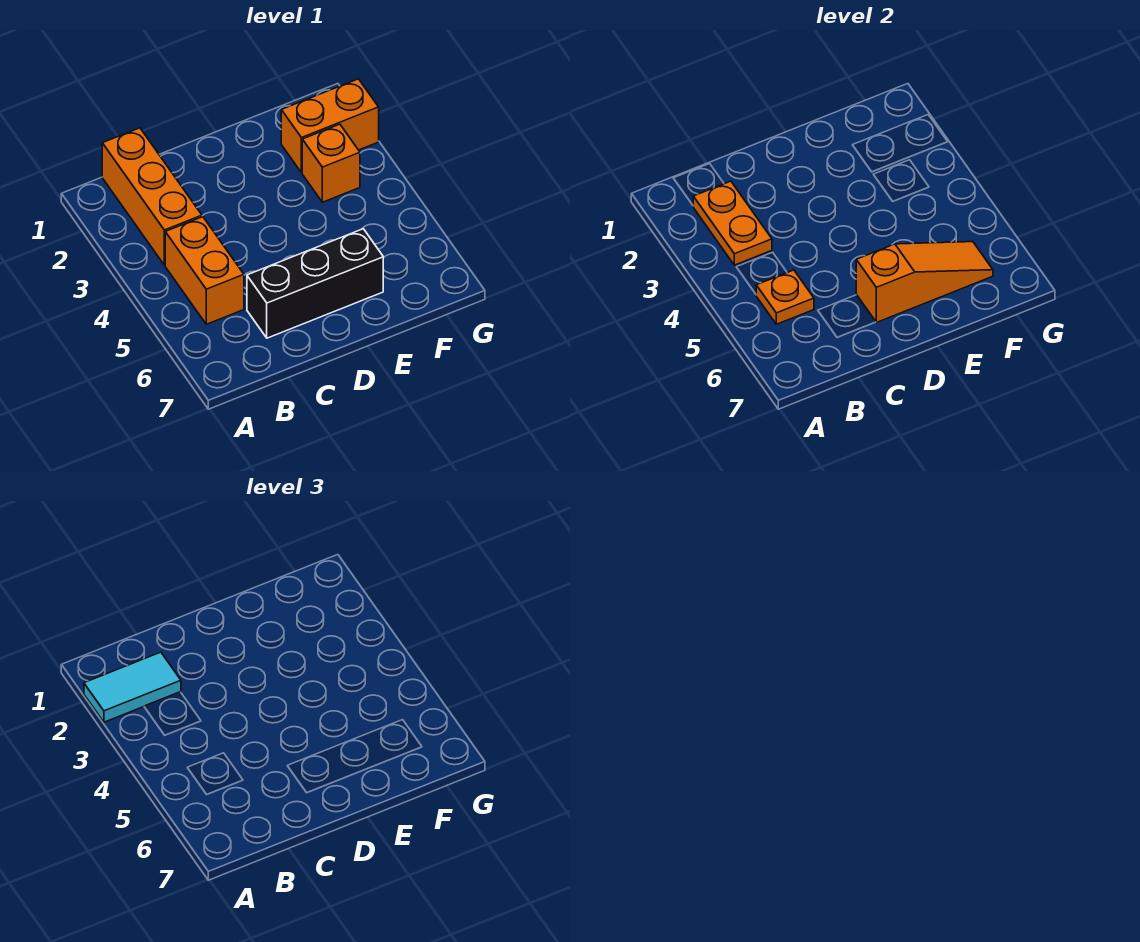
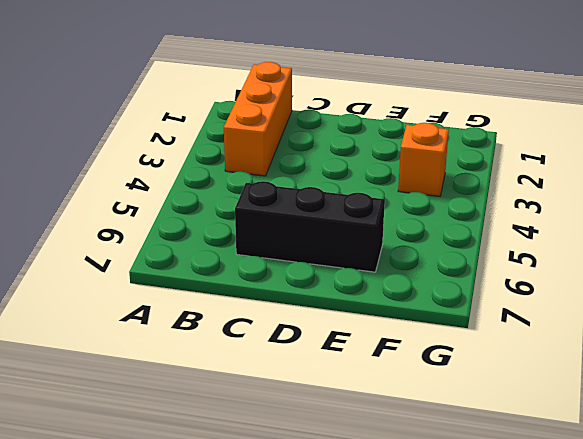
none -> orange brick B4:B5 level 1
none -> orange brick F2:G2 level 1

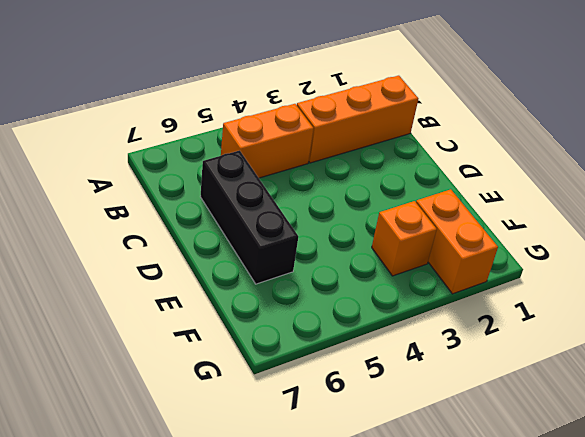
none -> orange plate B2:B3 level 2
none -> orange plate B5 level 2

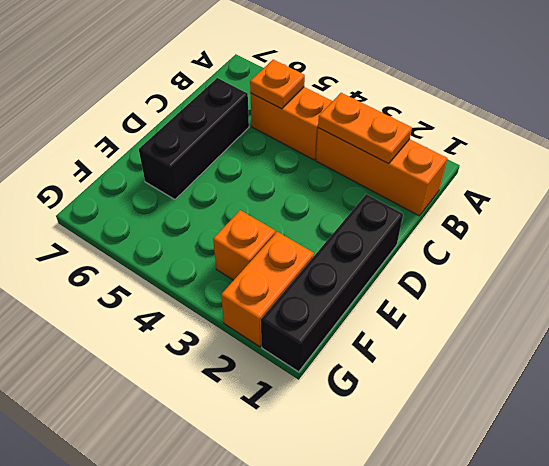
black brick D1:G1 level 1 -> none
none -> orange slope D6:F6 level 2 top D
none -> cyan tile A2:B2 level 3

